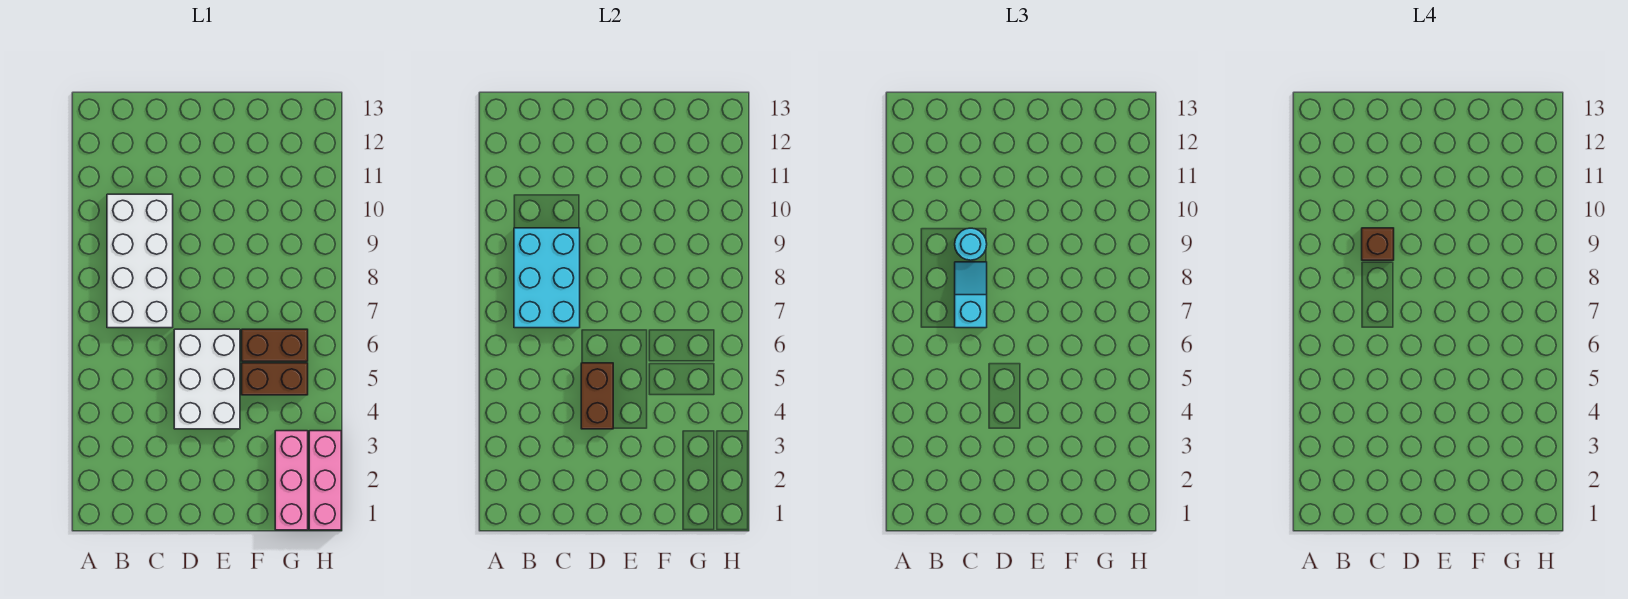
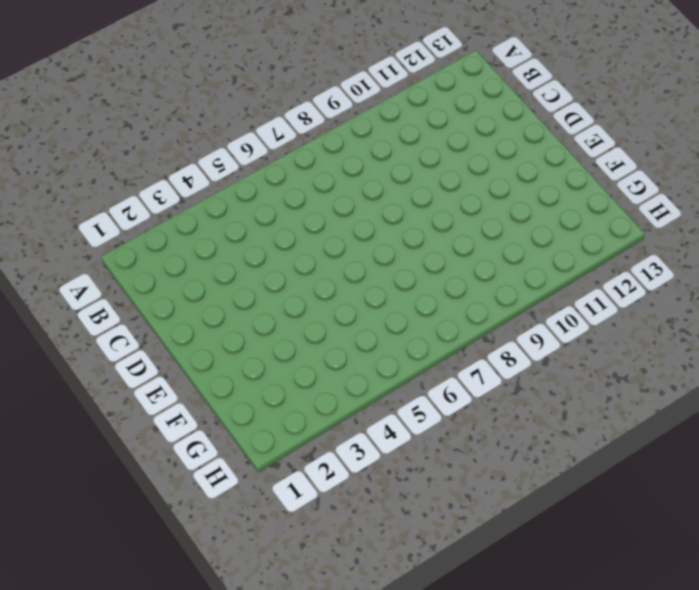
none -> white brick B7:C10 level 1
none -> white brick D4:E6 level 1

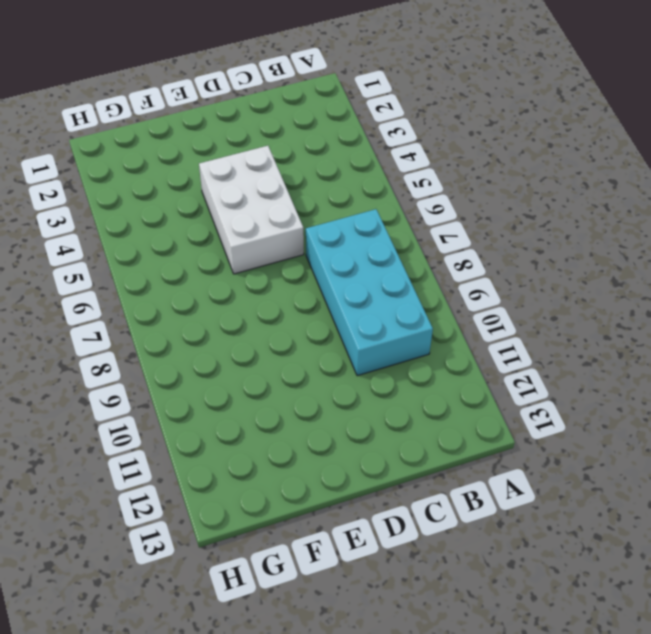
cyan brick B7:C10 level 1 -> white brick B7:C10 level 1
none -> brown brick F5:G5 level 1
none -> brown brick F6:G6 level 1

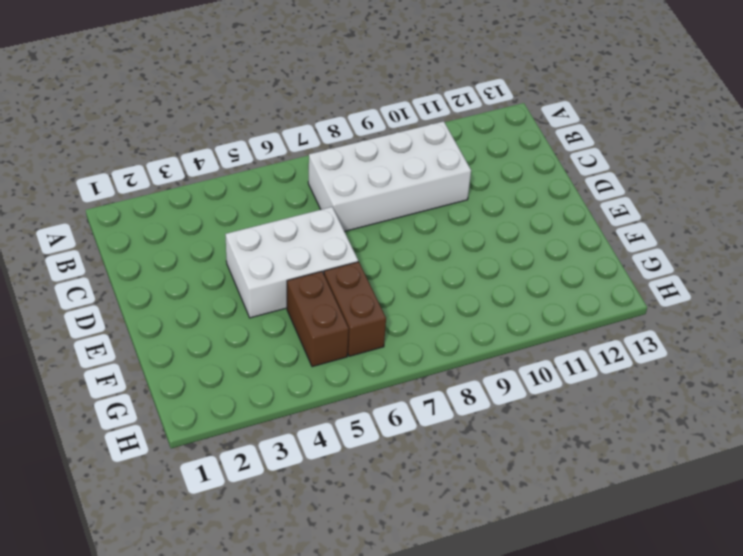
none -> pink brick G1:G3 level 1
none -> pink brick H1:H3 level 1

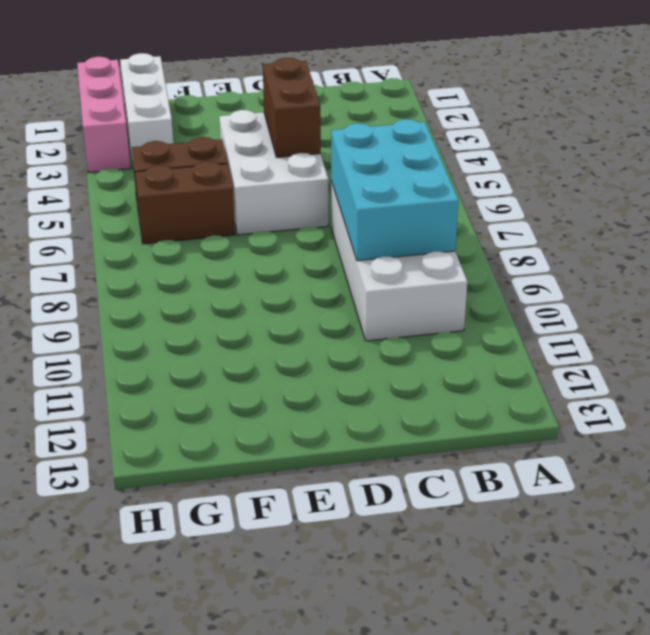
white brick G1:G3 level 1 -> pink brick G1:G3 level 1
none -> cyan slope C7:C8 level 3 top 7
none -> cyan round brick C9 level 3

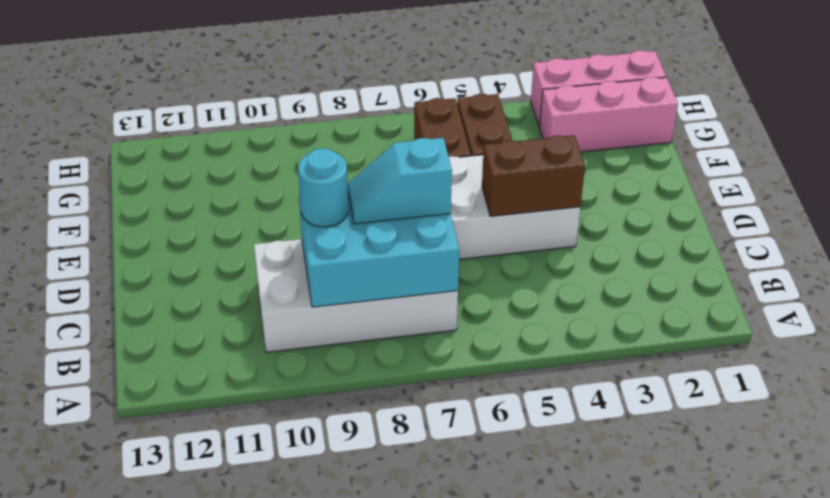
none -> brown brick C9 level 4

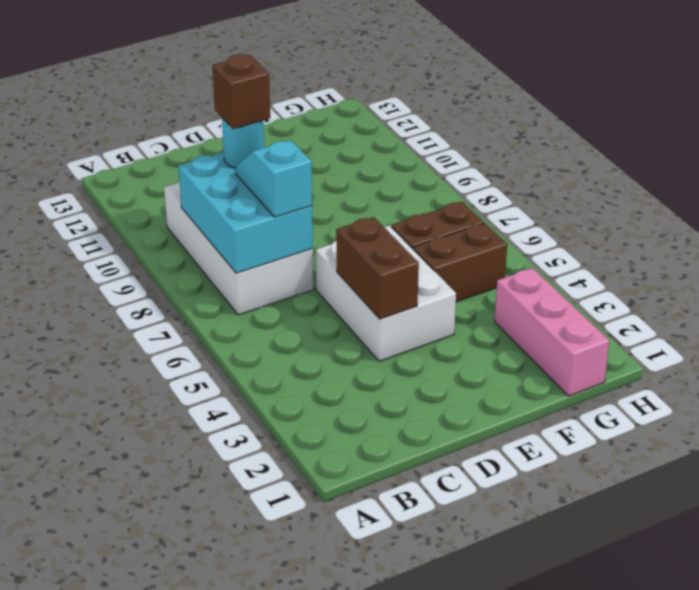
none -> pink brick H1:H3 level 1

